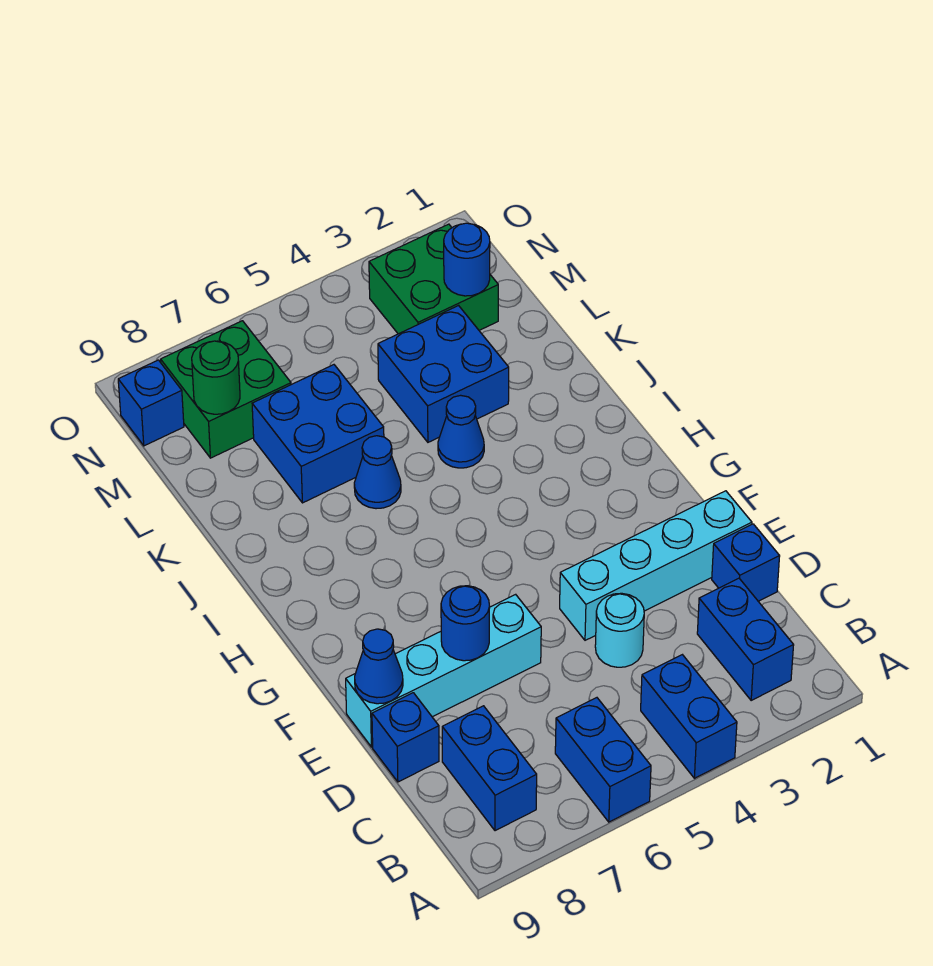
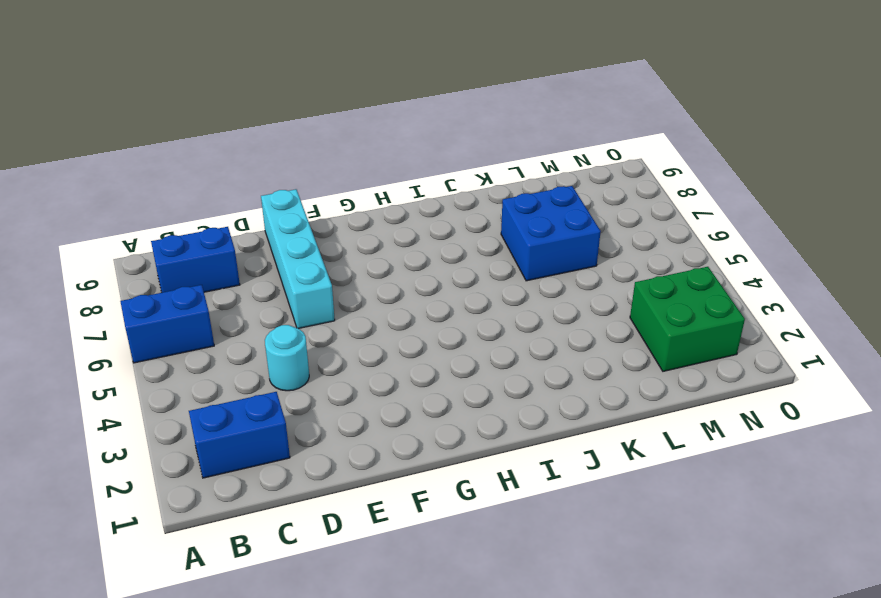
none -> blue brick A4:B4 level 1
none -> blue brick D1 level 1
none -> blue brick D9 level 1

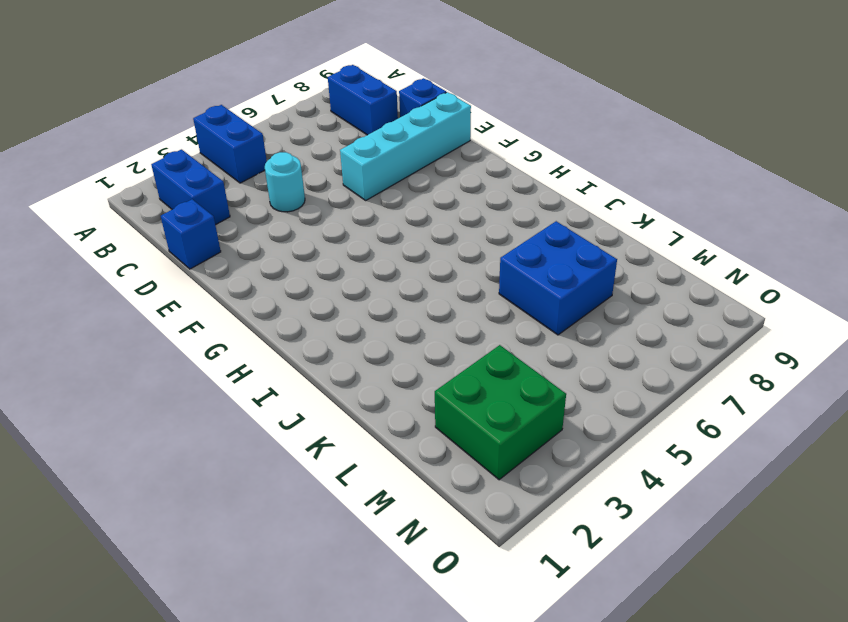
none -> blue brick A6:B6 level 1
none -> cyan brick E1:E4 level 1
none -> blue cone J4 level 1

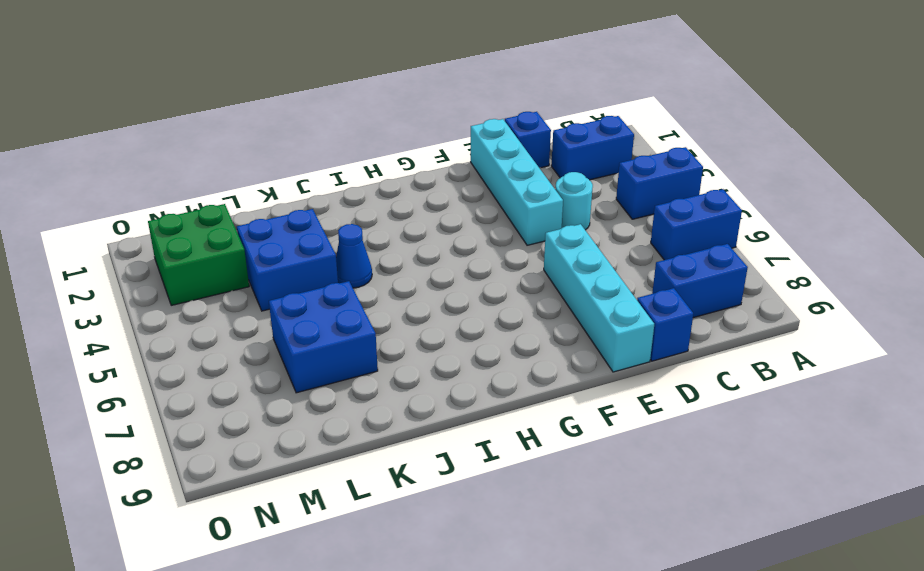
none -> blue cone J6 level 1
none -> green brick M7:N8 level 1
none -> blue brick N9 level 1

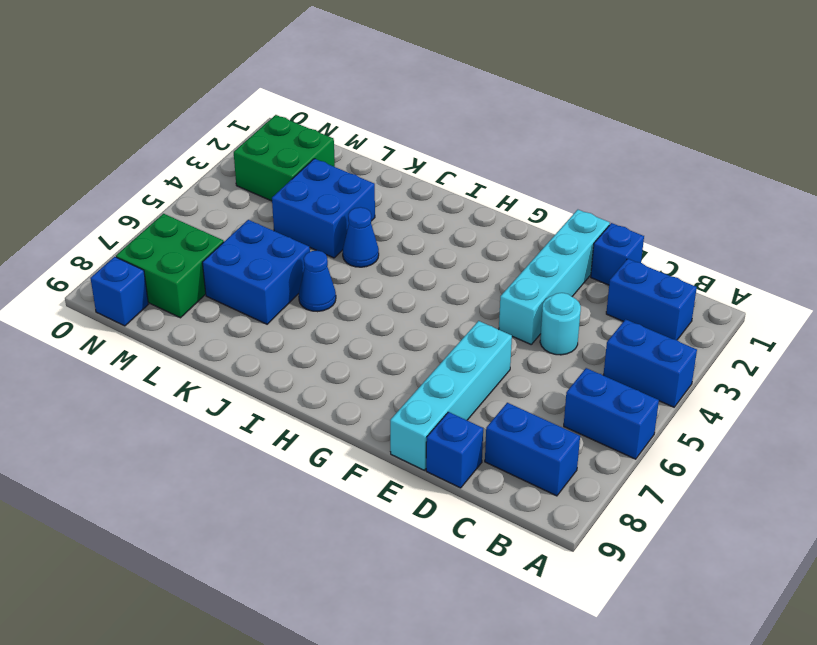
none -> blue round brick E7 level 2
none -> blue cone E9 level 2
none -> blue round brick M2 level 2

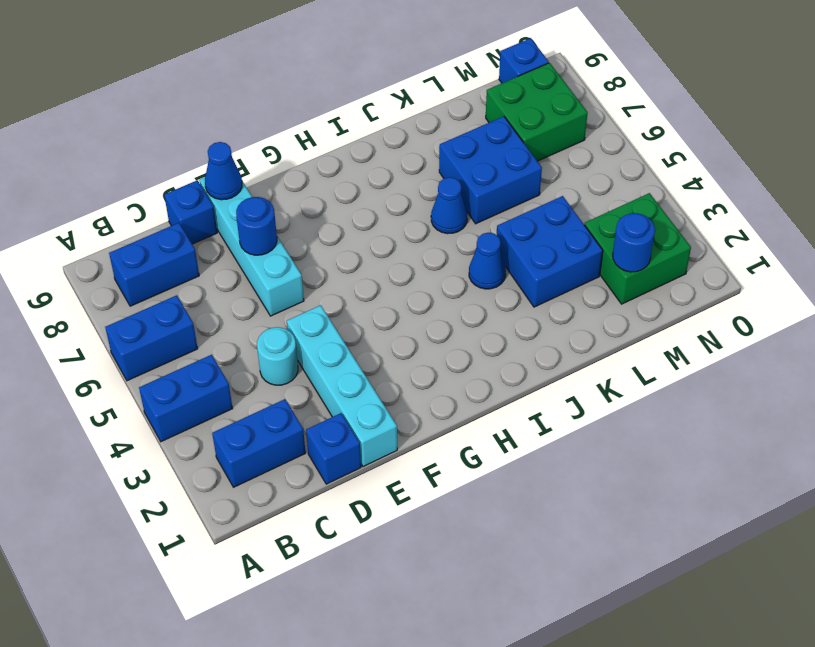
none -> green round brick M8 level 2

